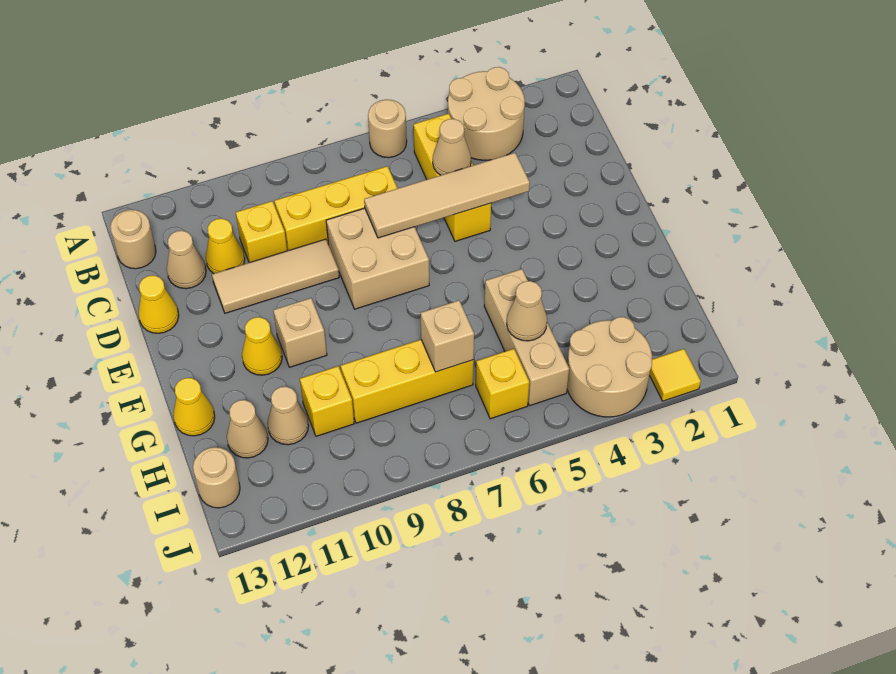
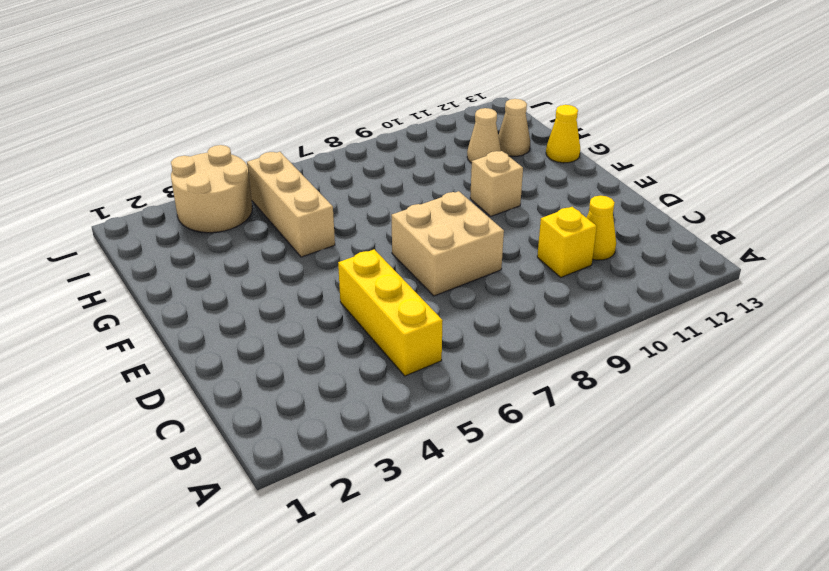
none -> tan round brick A3:B4 level 1
none -> tan round brick A6 level 1
none -> tan round brick B13 level 1

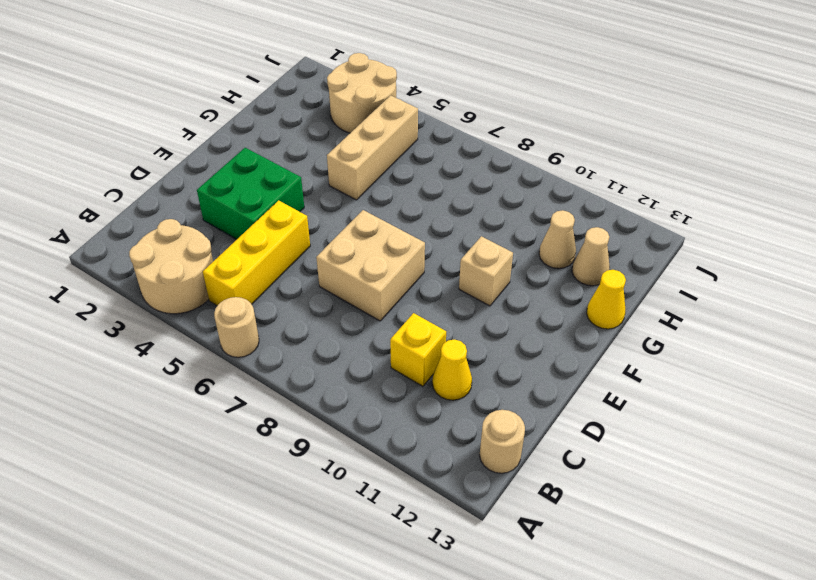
green brick D3:E4 level 1 -> none
none -> yellow brick C7:C9 level 1
none -> tan cone C12 level 1
none -> tan tile D9:D11 level 1

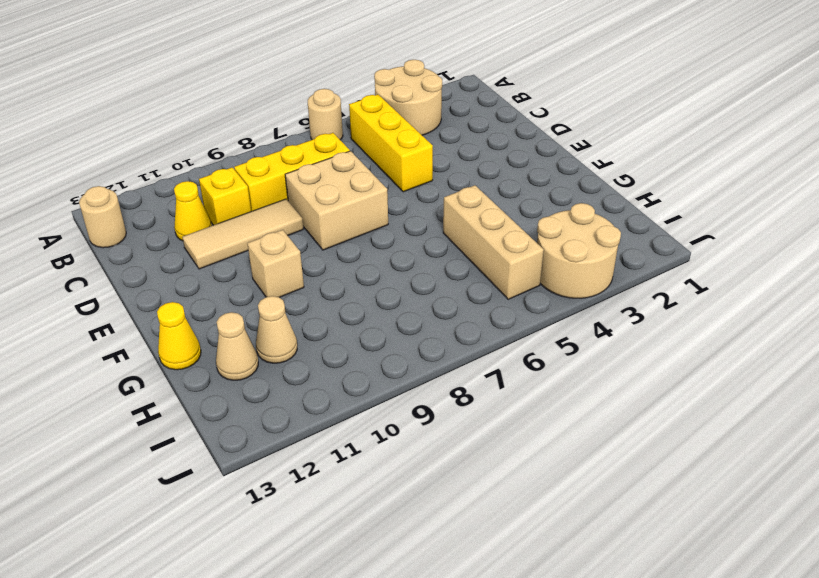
none -> tan cone C12 level 1
none -> yellow cone D13 level 1
none -> yellow cone F11 level 1

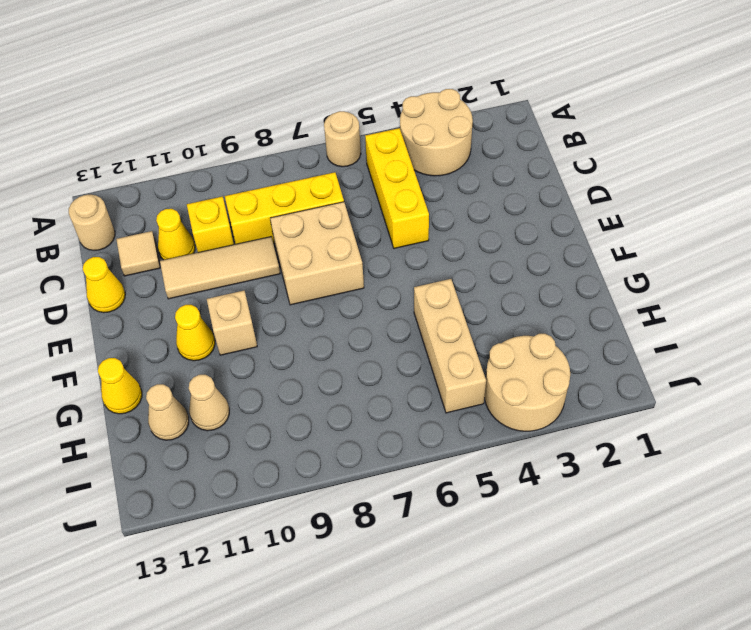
tan tile C12 level 1 -> tan cone C12 level 1
none -> yellow brick H7:H9 level 1
none -> yellow brick H10 level 1
none -> yellow brick I6 level 1

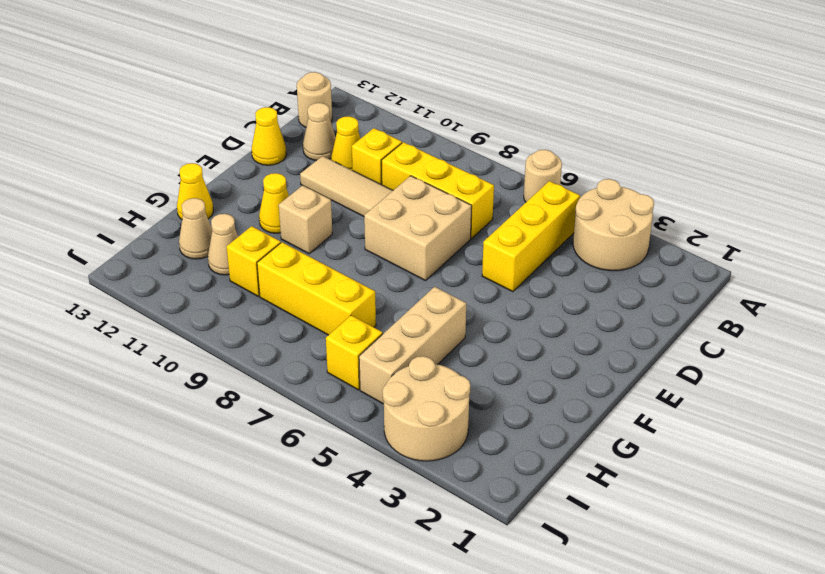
none -> tan round brick I13 level 1
none -> yellow tile J2 level 1
none -> tan cone C5 level 2

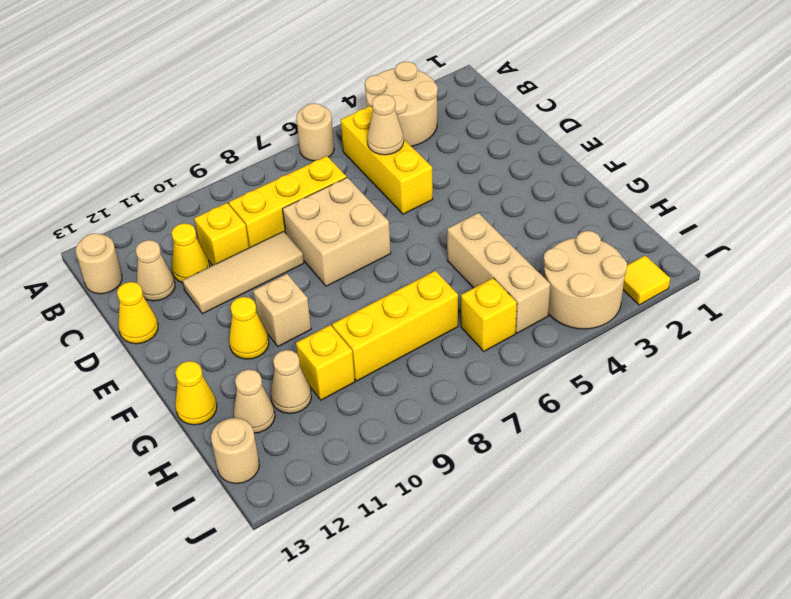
none -> tan tile D4:D7 level 2
none -> tan cone H5 level 2
none -> tan brick H7 level 2

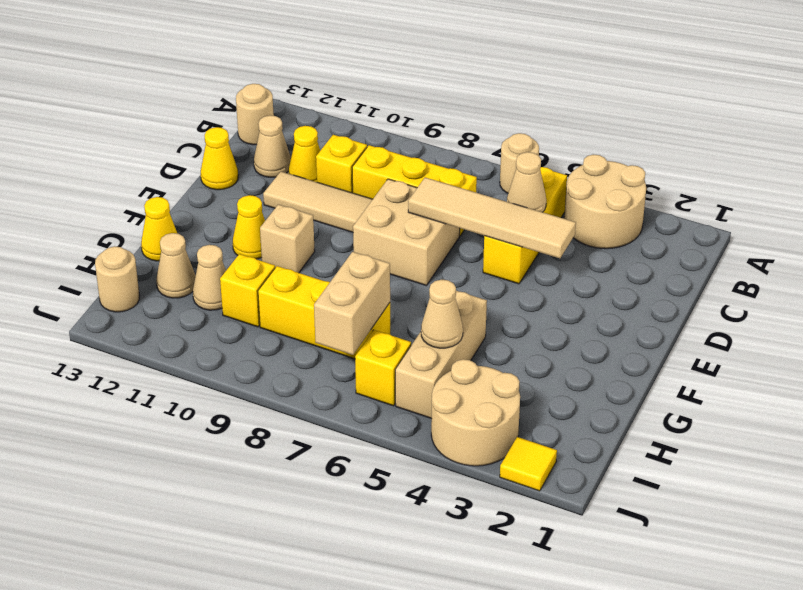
tan brick H7:I7 level 2 -> tan brick H7 level 2

